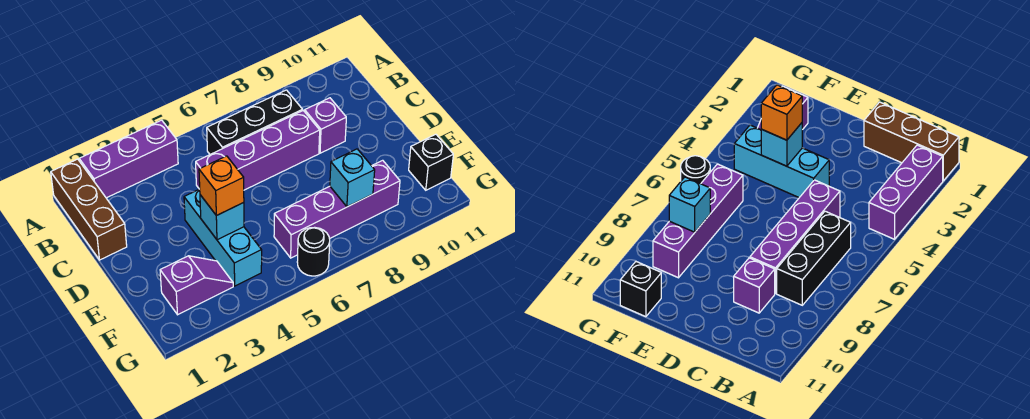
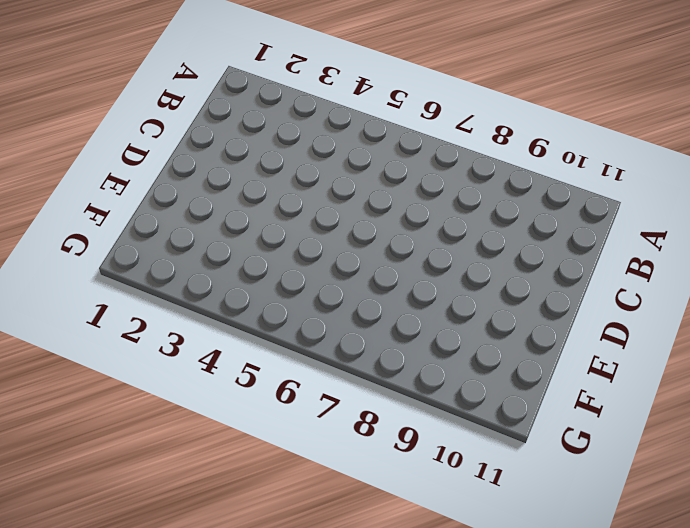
none -> brown brick A1:C1 level 1
none -> purple brick A2:A4 level 1
none -> black brick B6:B8 level 1

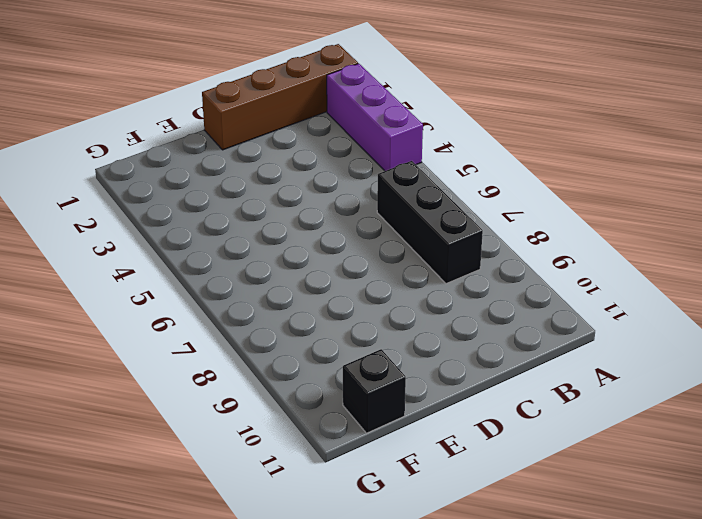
brown brick A1:D1 level 1 -> brown brick A1:C1 level 1
none -> purple brick C5:C8 level 1
none -> purple brick C9 level 1
none -> cyan brick D4:F4 level 1

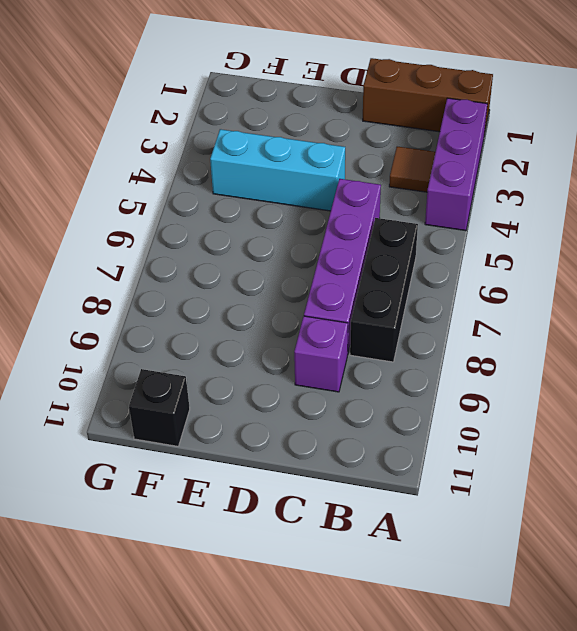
brown tile B3 level 1 -> none
none -> purple slope F2:F3 level 1 top 2
none -> purple brick F6:F9 level 1
none -> black round brick G6 level 1

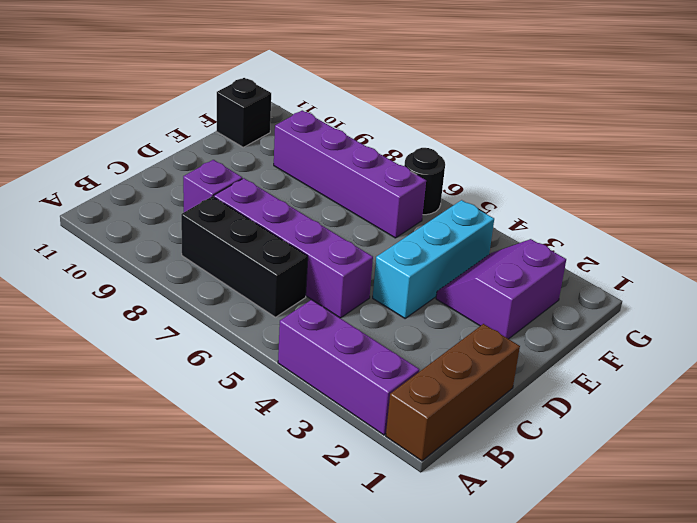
purple slope E2:F3 level 1 top 2 -> purple slope F2:F3 level 1 top 2
none -> cyan brick E4 level 2
none -> cyan brick F8 level 2
none -> orange brick E4 level 3

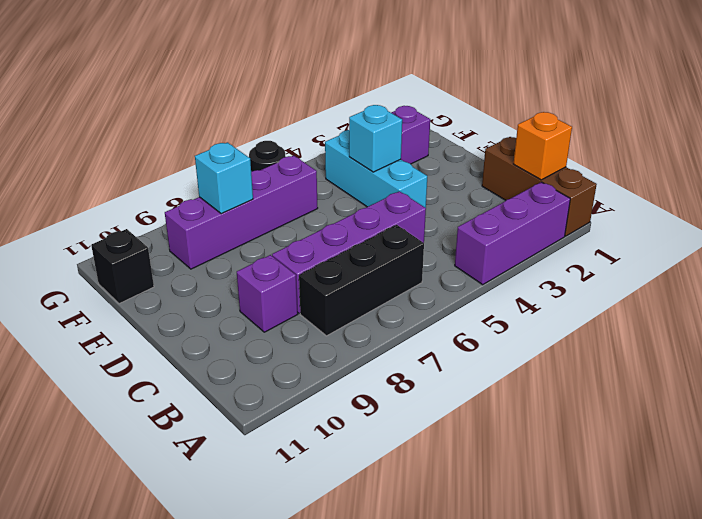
orange brick B1 level 2 -> orange brick E4 level 3

